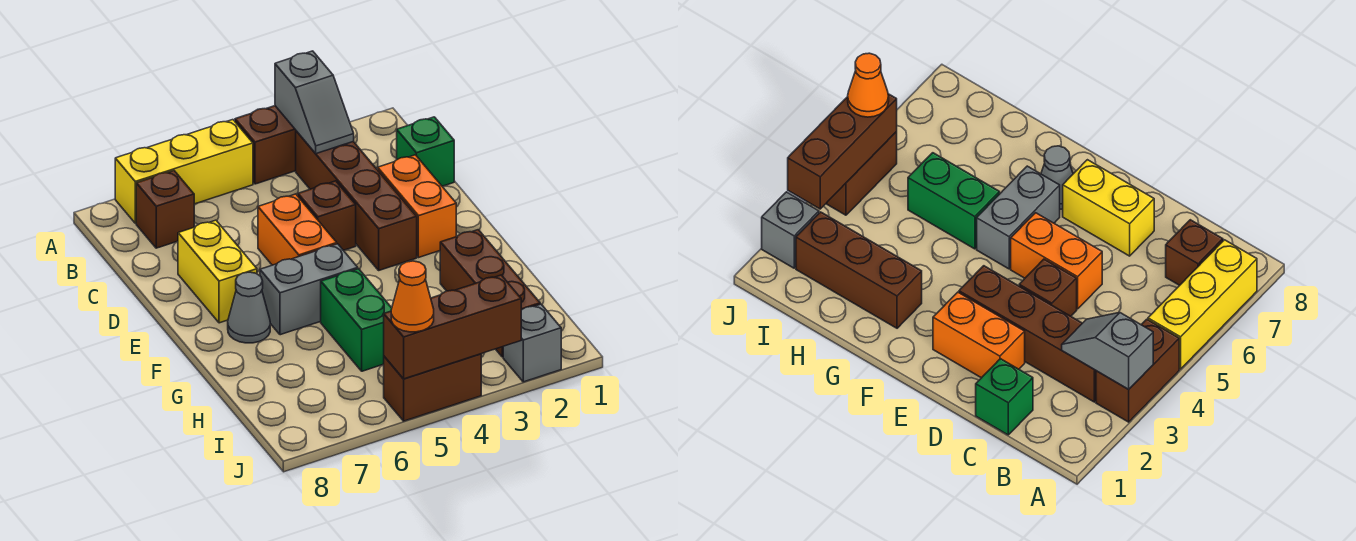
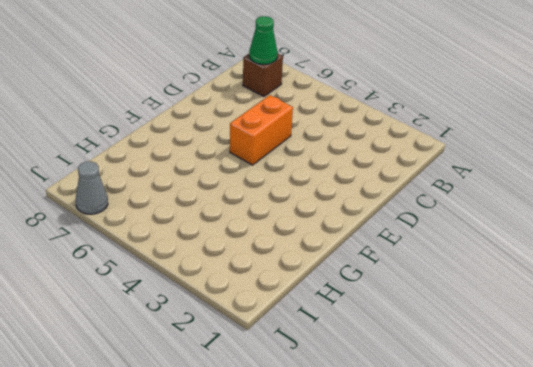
green cone B7 level 2 -> none
grey cone J7 level 1 -> grey cone F7 level 1
none -> brown brick A3:A4 level 1
none -> yellow brick A5:A7 level 1
none -> brown brick B3:E3 level 1

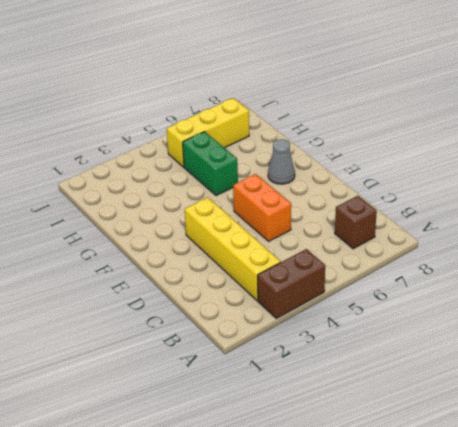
yellow brick B3:E3 level 1 -> brown brick B3:E3 level 1
yellow brick I5:I7 level 1 -> yellow brick A5:A7 level 1
none -> green brick C1 level 1
none -> orange brick D2:E2 level 1
none -> brown brick D4 level 1

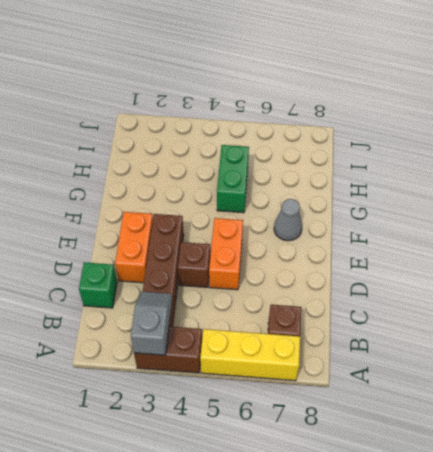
none -> yellow brick D7:E7 level 1
none -> grey brick F5:F6 level 1
none -> brown brick G2:I2 level 1

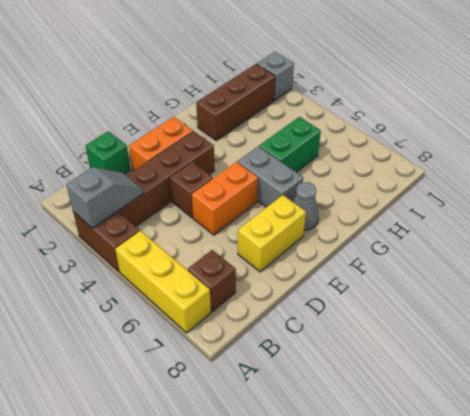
none -> brown brick J4:J5 level 1
none -> brown brick J3:J5 level 2
none -> orange cone J5 level 3

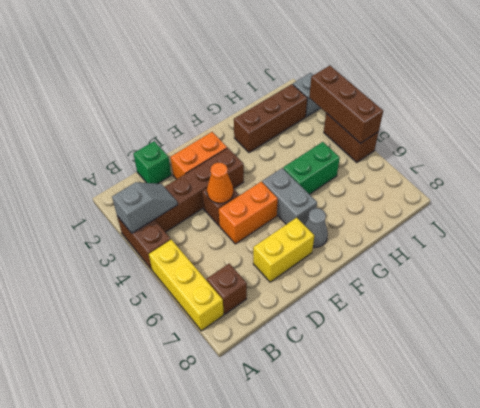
orange cone D4 level 2 -> orange cone J5 level 3

